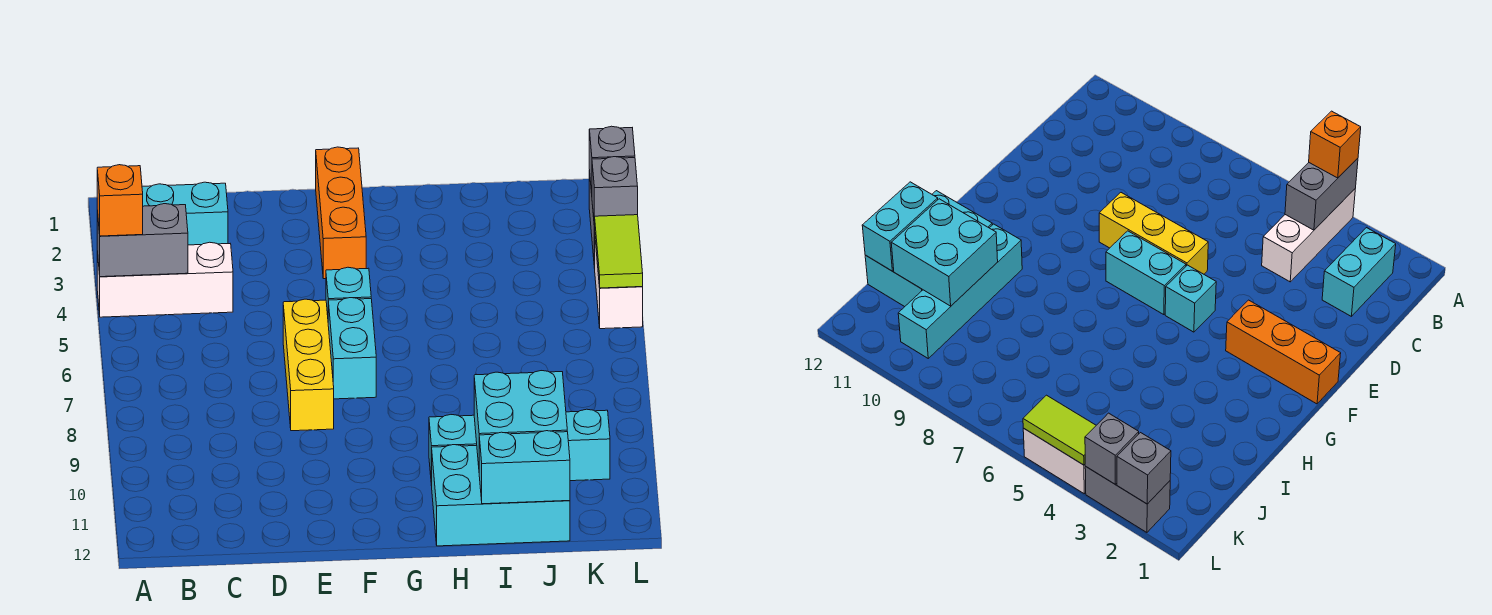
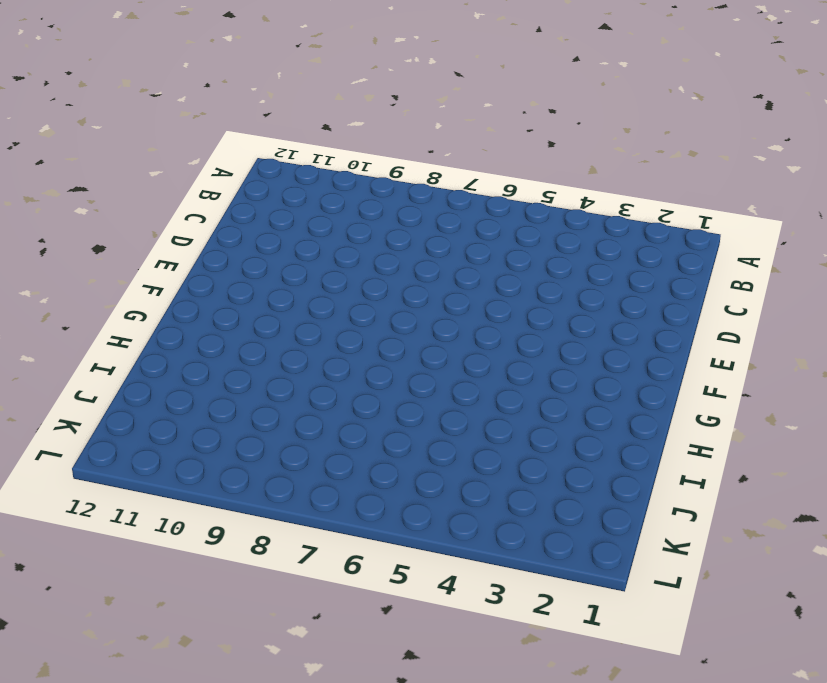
none -> white brick A4:C4 level 1
none -> cyan brick B2:C2 level 1
none -> yellow brick E6:E8 level 1

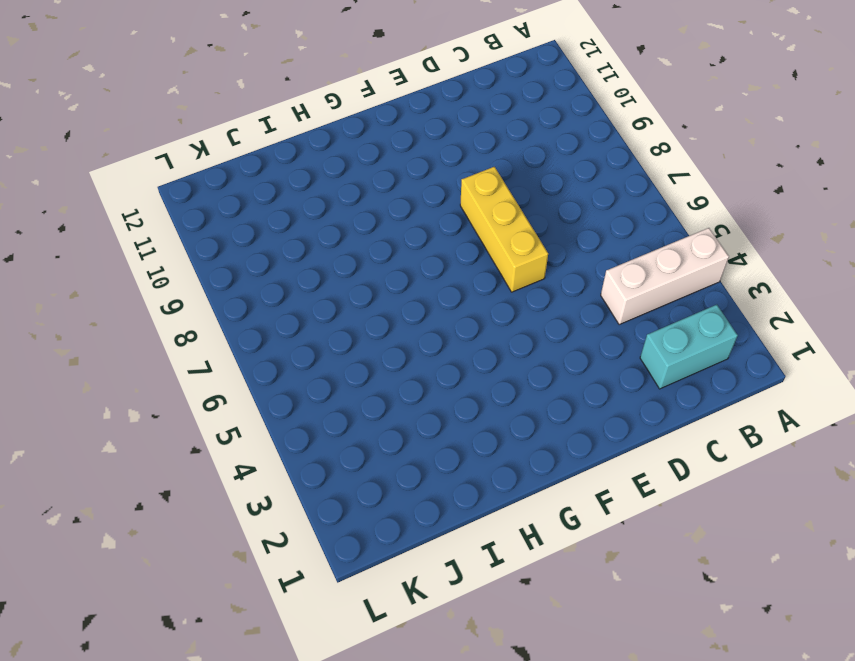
none -> orange brick F1:F3 level 1
none -> cyan brick F5 level 1
none -> cyan brick F6:F7 level 1

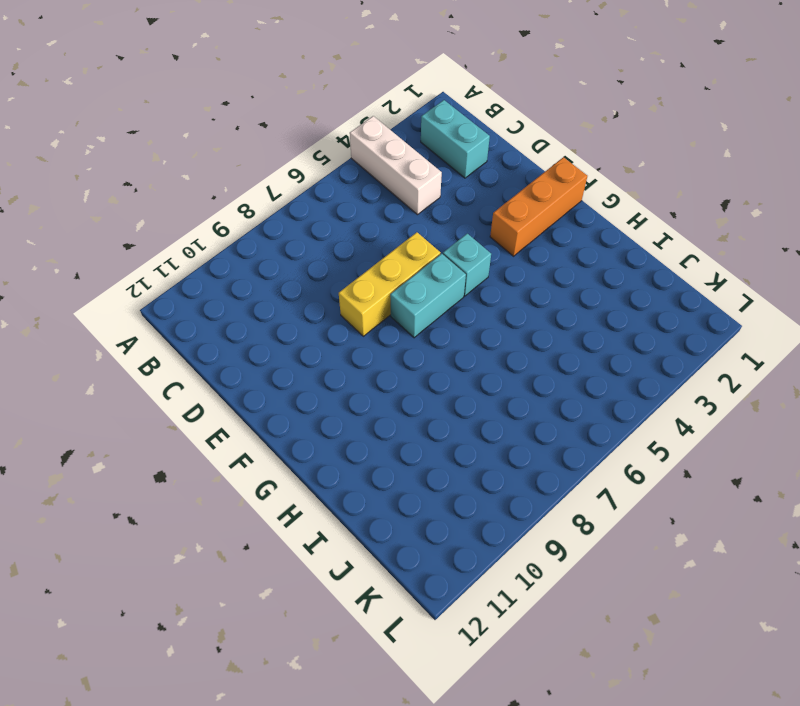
none -> cyan brick H10:K10 level 1
none -> cyan brick H11:J12 level 1
none -> grey brick L2:L3 level 1

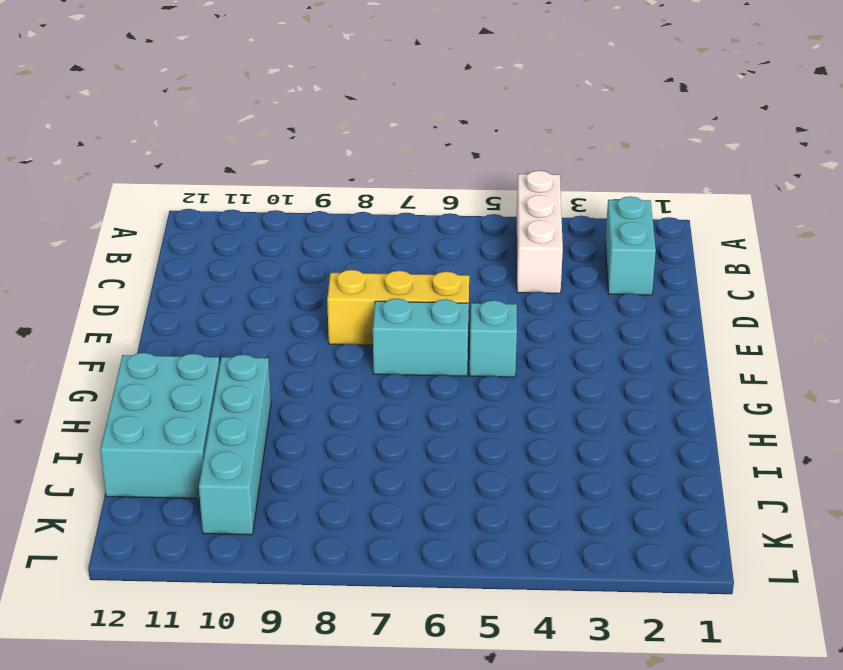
none -> orange brick F1:F3 level 1
none -> grey brick L2:L3 level 1
none -> white brick L4:L5 level 1

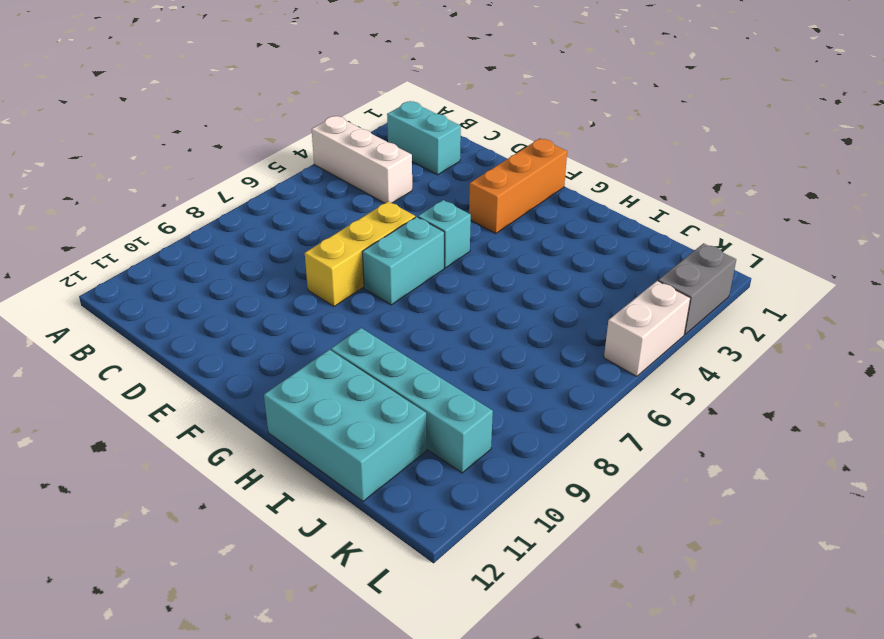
none -> grey brick A4:B4 level 2
none -> cyan brick I10:J11 level 2
none -> cyan brick I12:J12 level 2

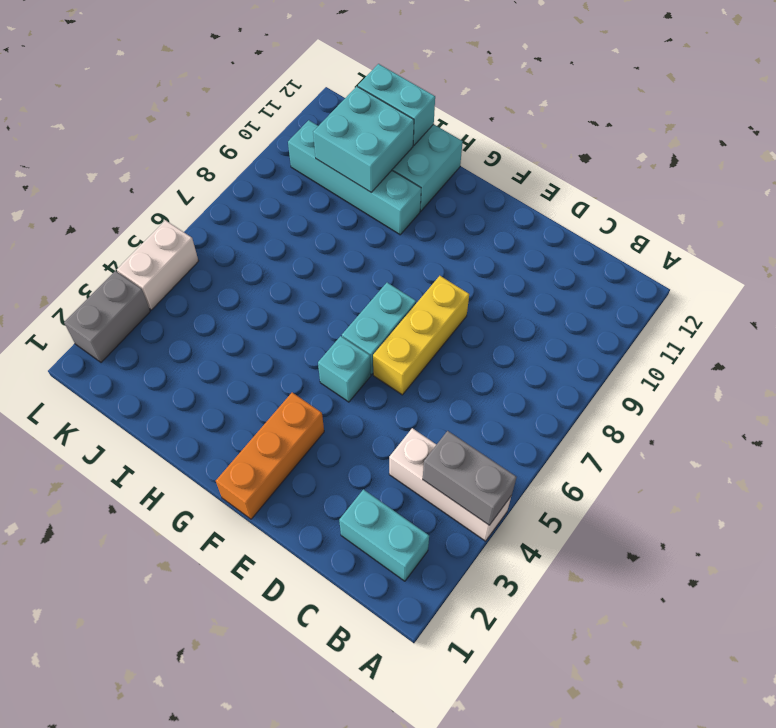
none -> grey brick L2 level 2
none -> grey brick L3 level 2
none -> lime tile L4:L5 level 2

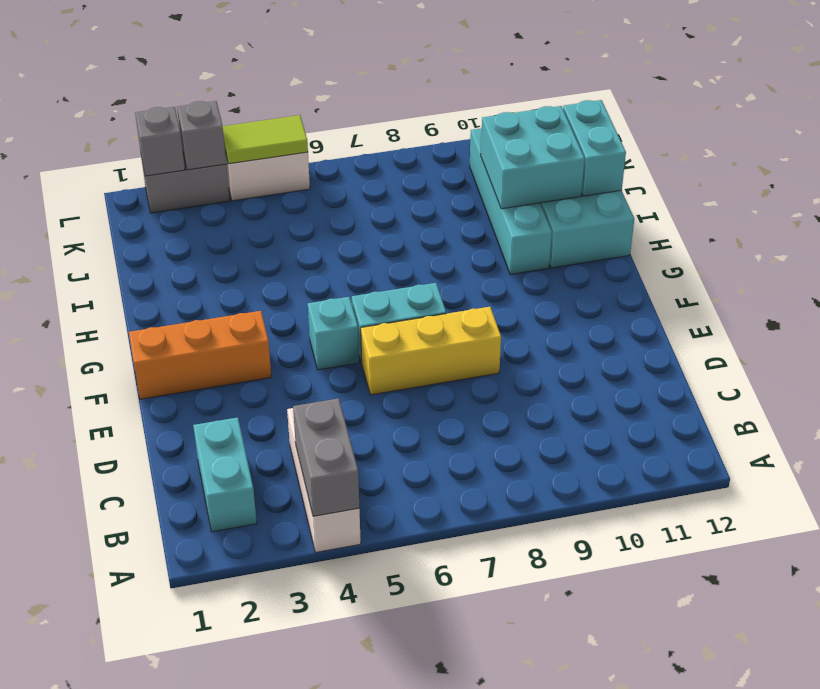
none -> orange brick A4 level 3

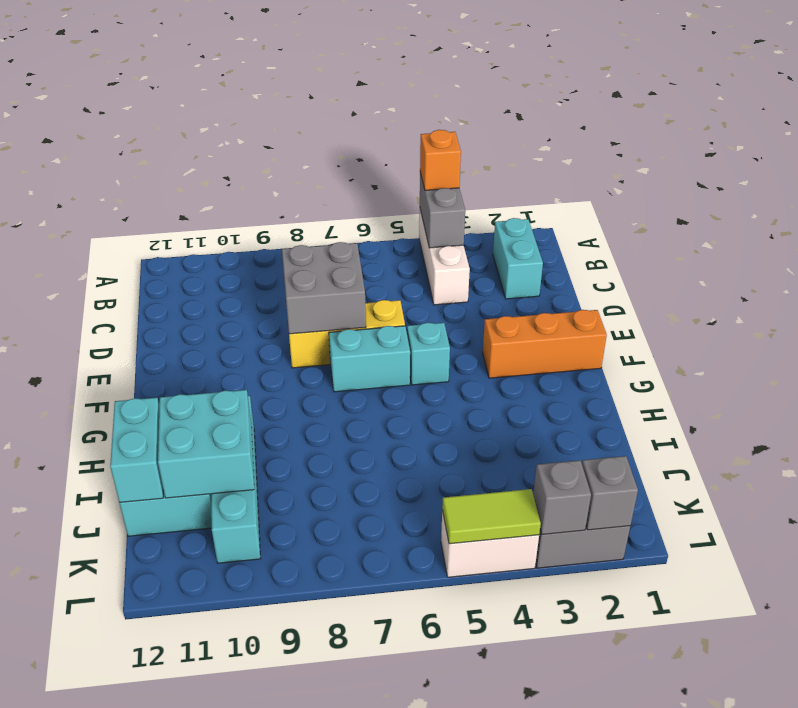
grey brick D7:E8 level 2 -> none

